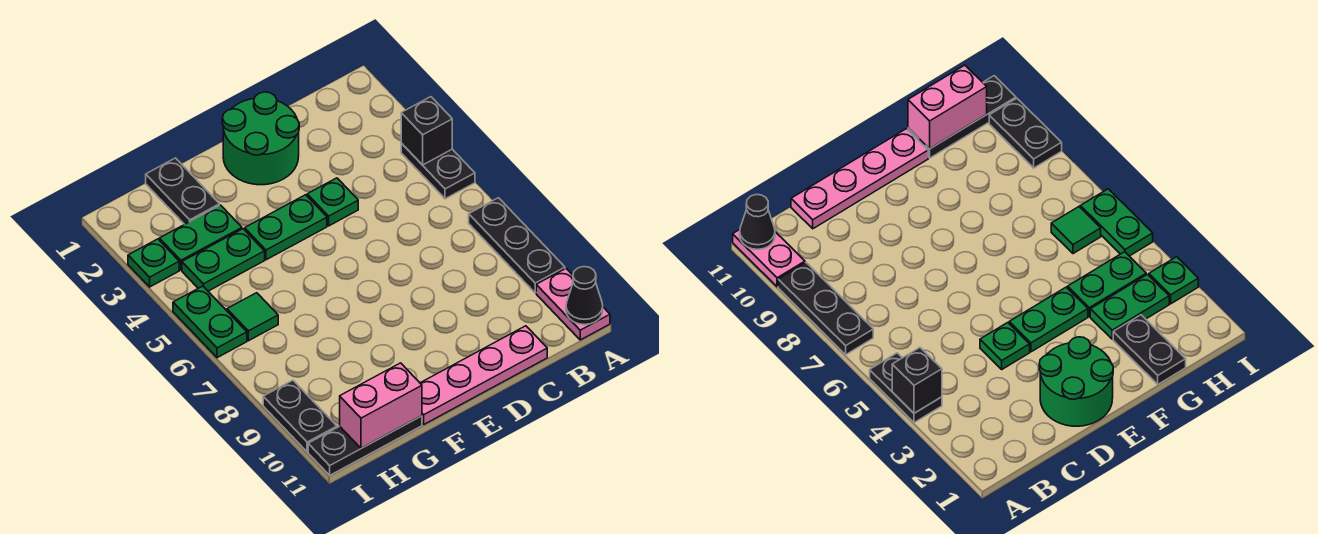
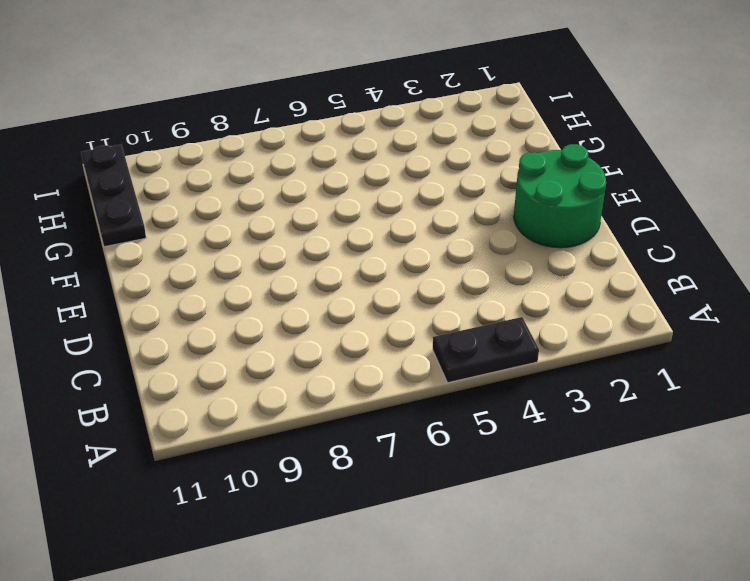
none -> black plate A7:A9 level 1
none -> pink plate A10:A11 level 1
none -> pink plate C11:F11 level 1

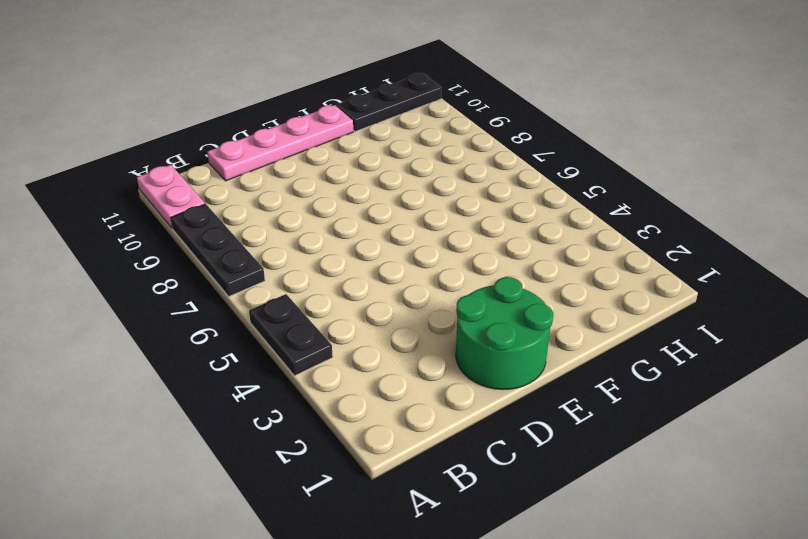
none -> green plate D4 level 1
none -> green plate E4:F4 level 1
none -> black plate G1:G2 level 1

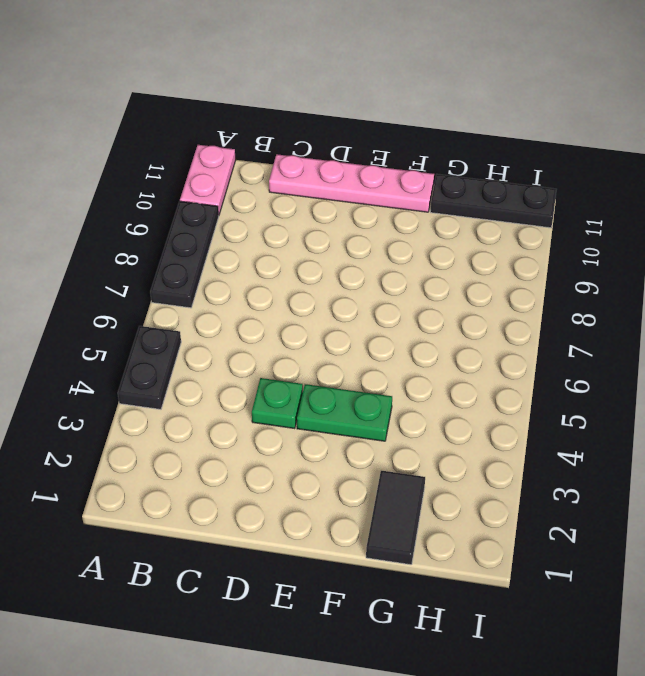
black tile G1:G2 level 1 -> black plate G1:G2 level 1
none -> green round brick D1:E2 level 1
none -> green plate G3:H3 level 1
none -> green plate G4:H4 level 1

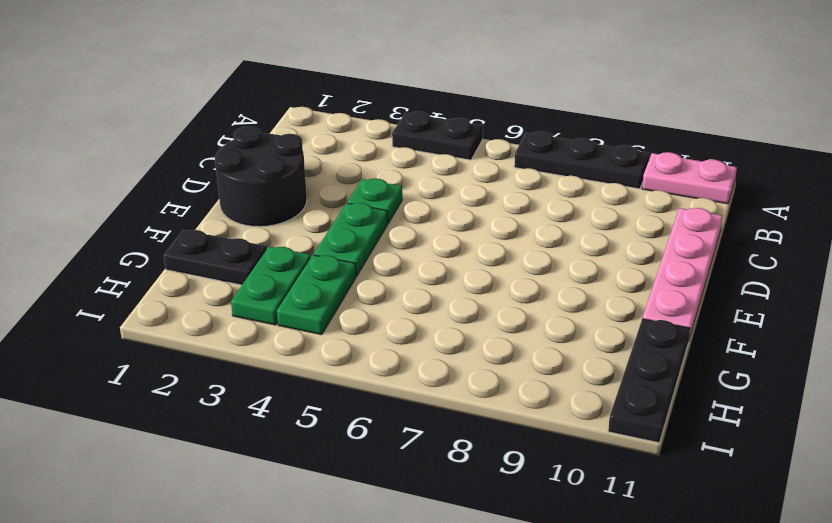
black round brick D1:E2 level 1 -> green round brick D1:E2 level 1
none -> green tile H6 level 1
none -> green plate I3 level 1
none -> green plate I5:I6 level 1

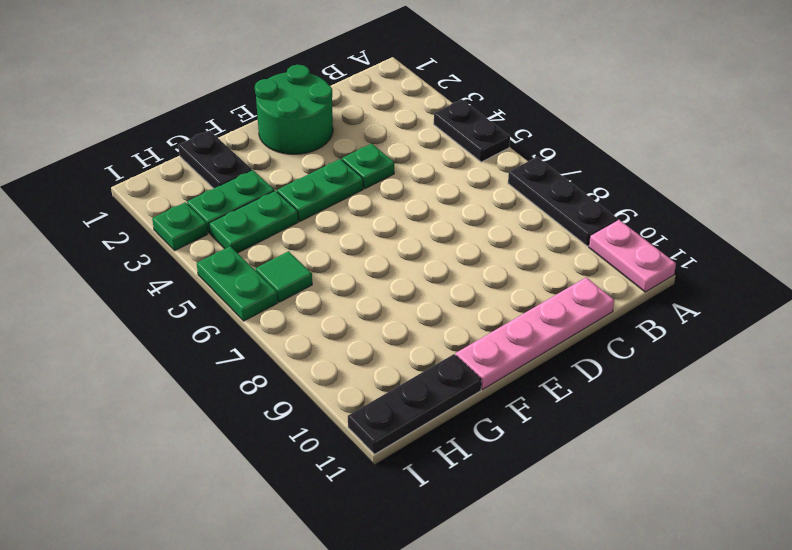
none -> black plate I9:I10 level 1
none -> black brick A4 level 2
none -> black cone A11 level 2

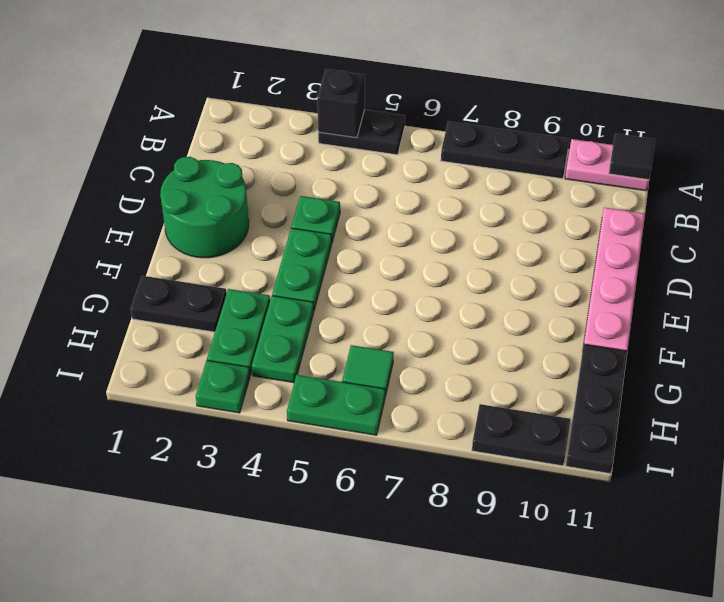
black tile A11 level 2 -> black cone A11 level 2
none -> pink brick G11:H11 level 2

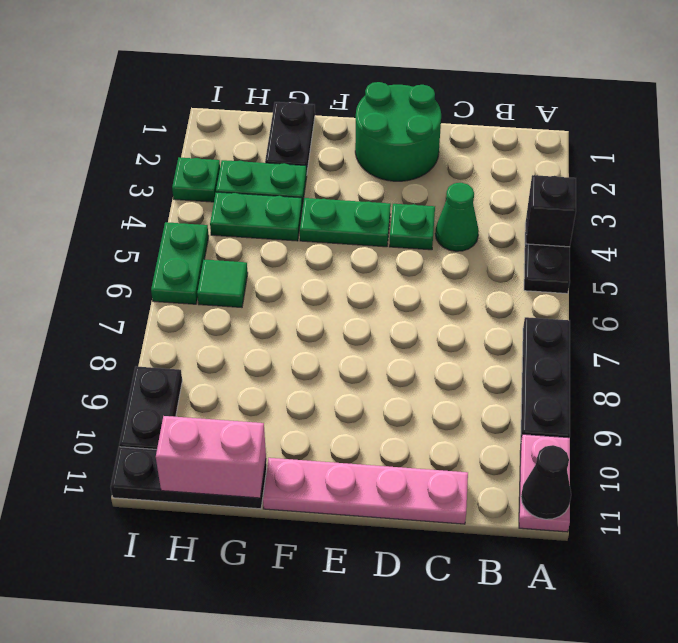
green cone C4 level 1 -> none

